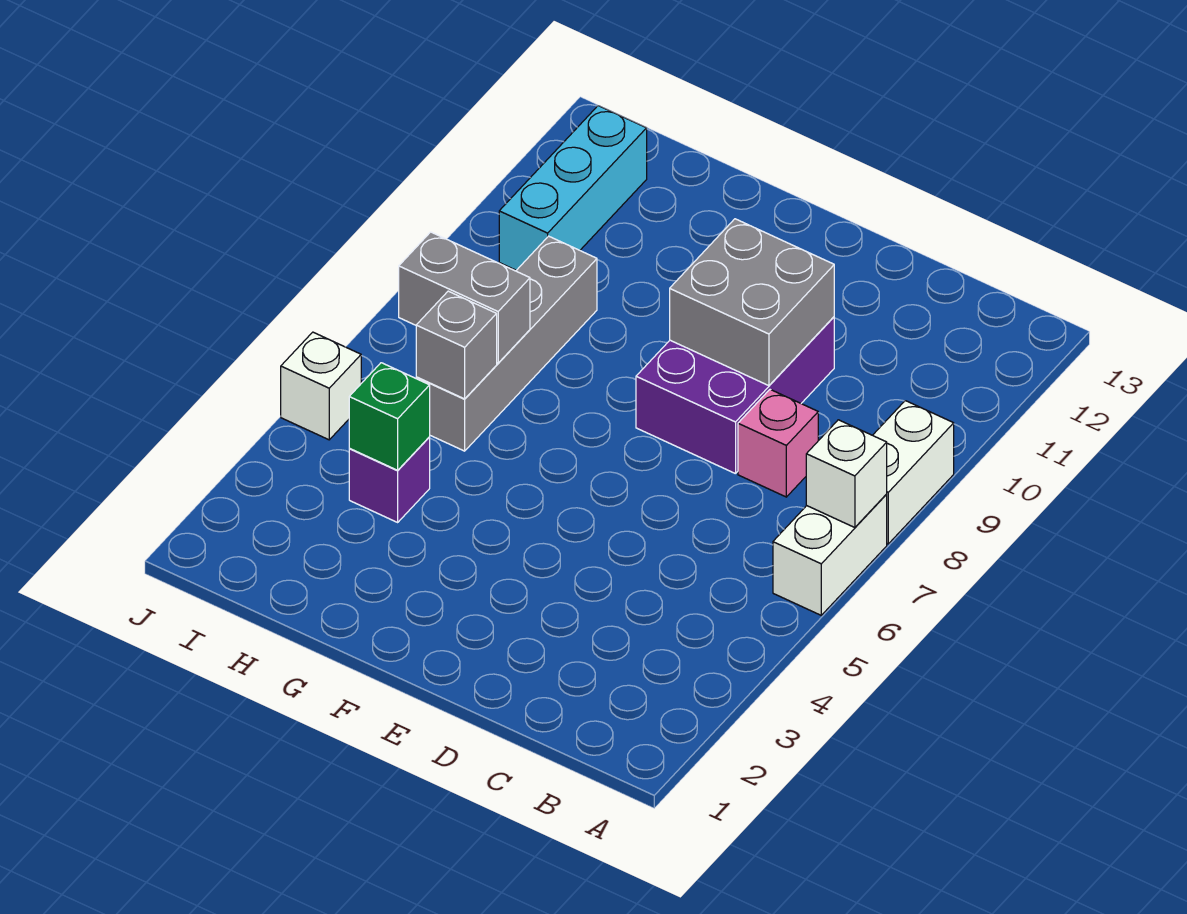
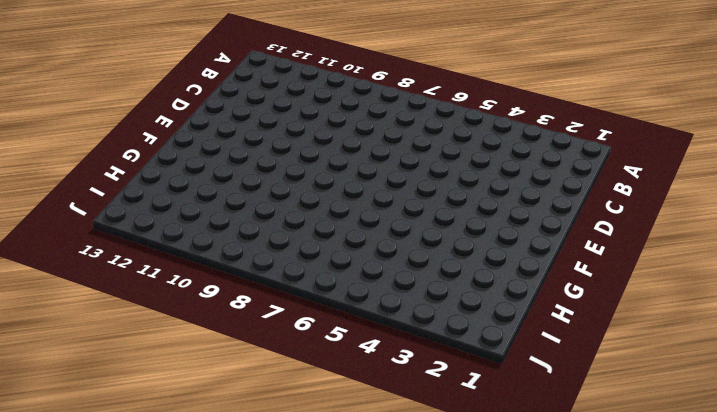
none -> white brick A6:A7 level 1
none -> white brick A8:A9 level 1
none -> pink brick C8 level 1

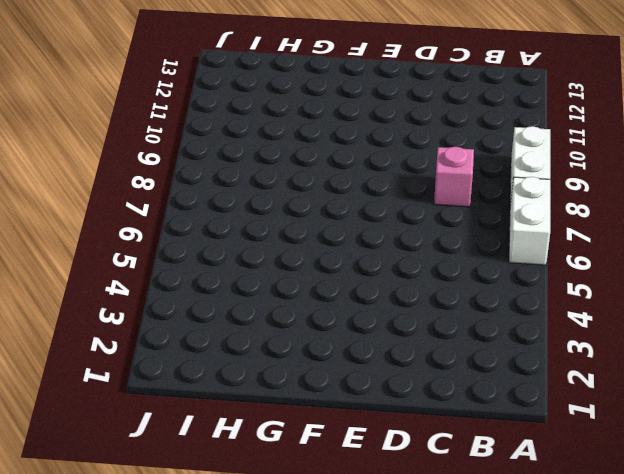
none -> purple brick D8:E10 level 1
none -> purple brick H4 level 1
none -> grey brick H6:H9 level 1

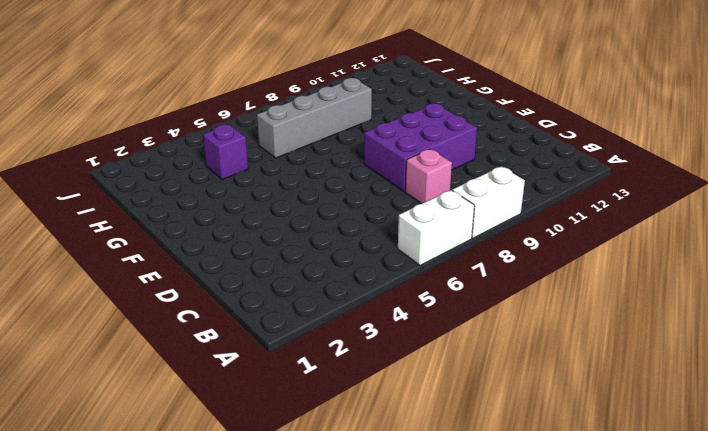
none -> cyan brick I10:I12 level 1
none -> white brick J5 level 1
none -> white brick A7 level 2

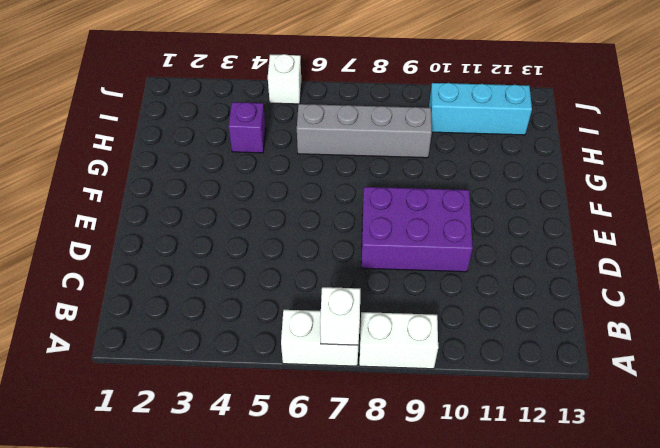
none -> pink brick C8 level 1
none -> grey brick D9:E10 level 2
none -> green brick H4 level 2

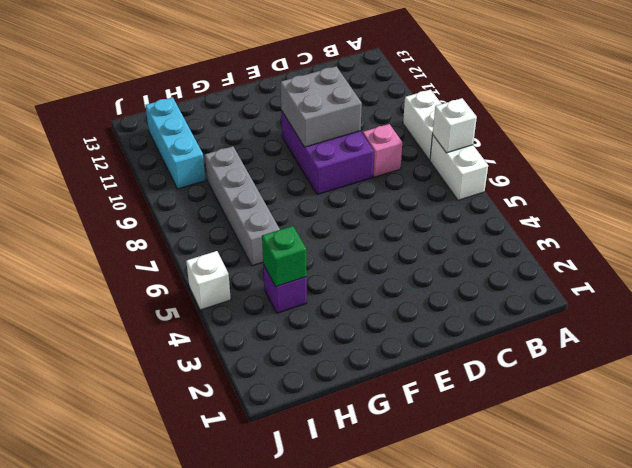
none -> grey brick H6 level 2
none -> grey brick H7:I7 level 2

